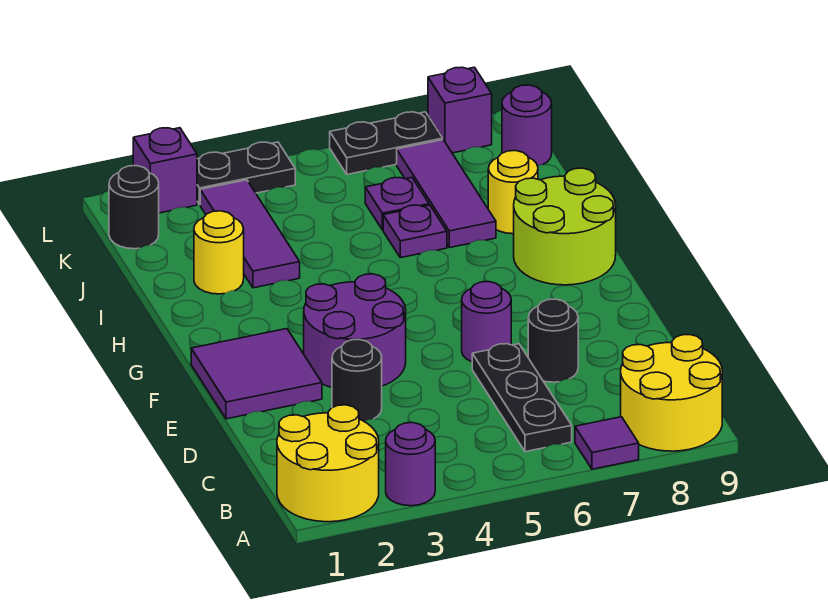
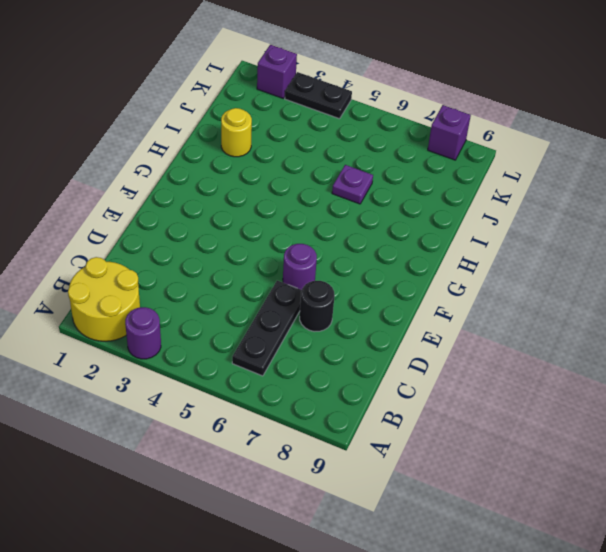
none -> purple tile A7 level 1
none -> yellow round brick A8:B9 level 1
none -> black round brick D3 level 1

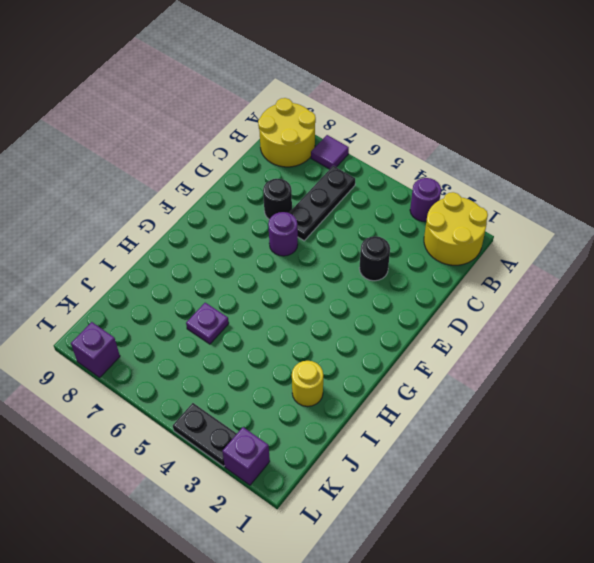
none -> purple tile E1:F2 level 1
none -> purple round brick E3:F4 level 1
none -> lime round brick G8:H9 level 1

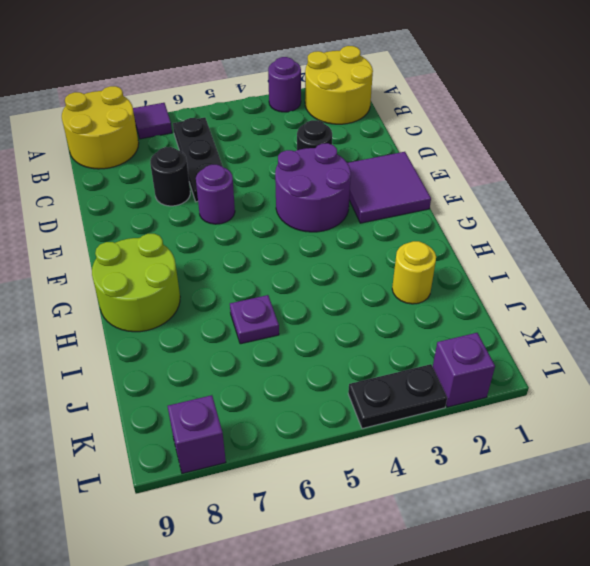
none -> purple tile I3:K3 level 1
none -> purple tile I7:K7 level 1
none -> yellow round brick I8 level 1

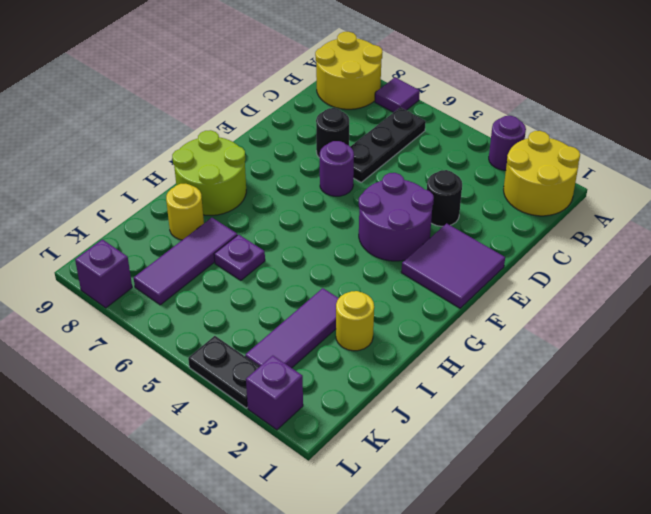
none -> purple plate J6 level 1
none -> black round brick K1 level 1
none -> purple round brick K9 level 1

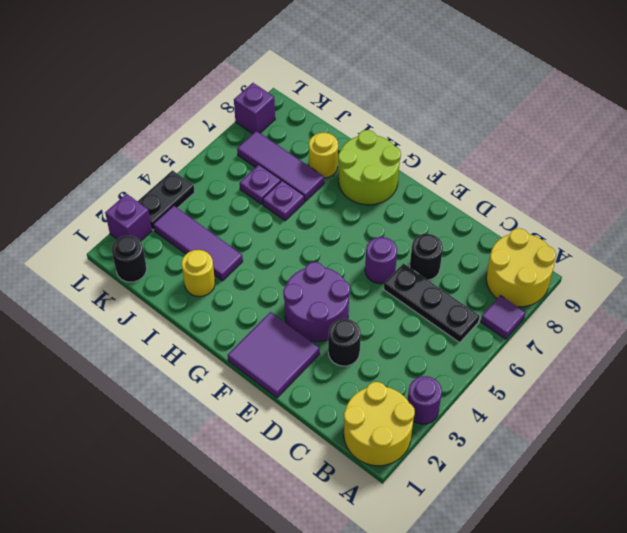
none -> purple round brick K9 level 1
none -> black plate L6:L7 level 1

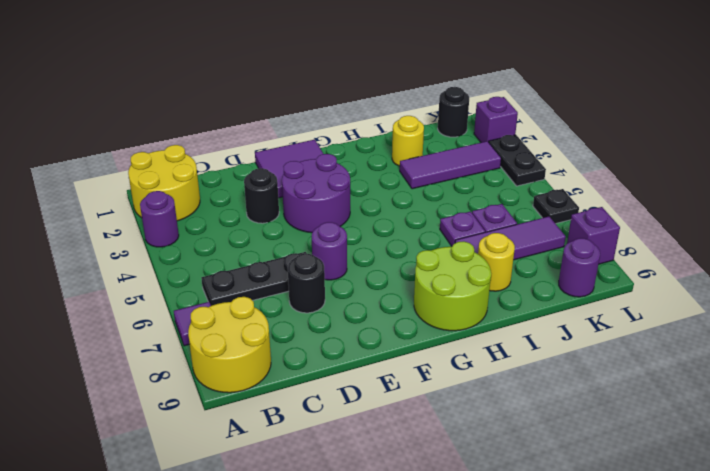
black plate L6 level 1 -> black plate L6:L7 level 1

